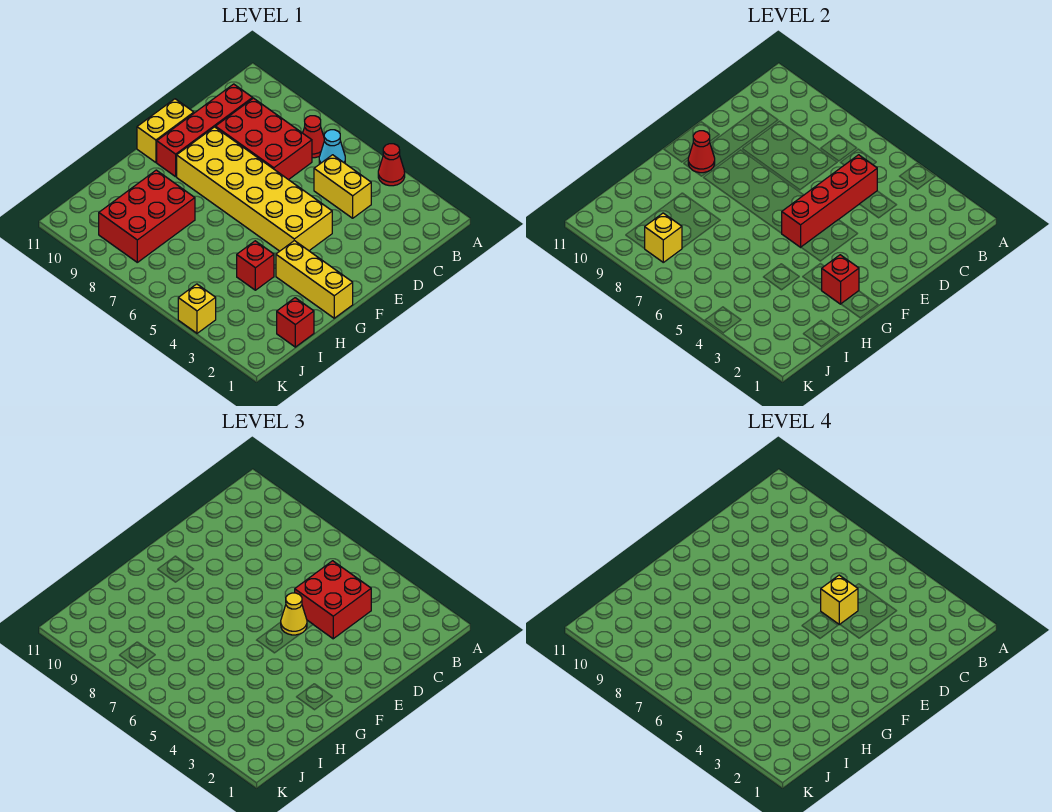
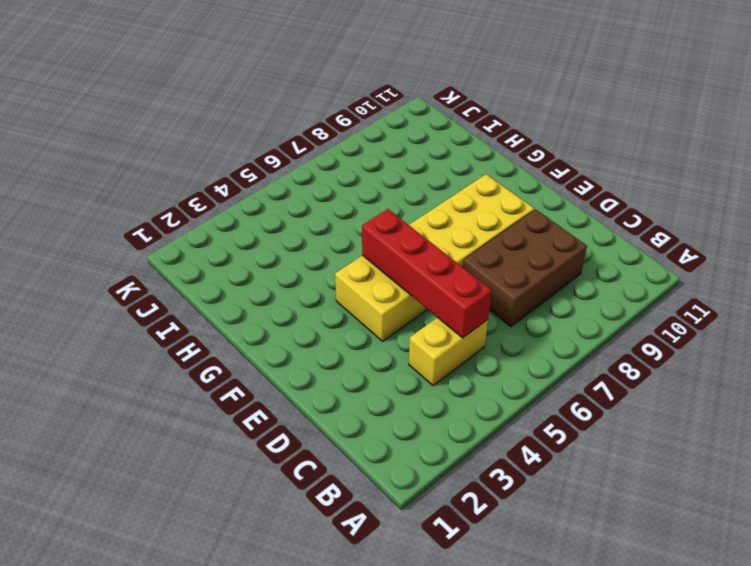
brown brick C7:D9 level 1 -> red brick C7:D9 level 1
none -> red cone A4 level 1
none -> cyan cone B6 level 1
none -> red cone B7 level 1

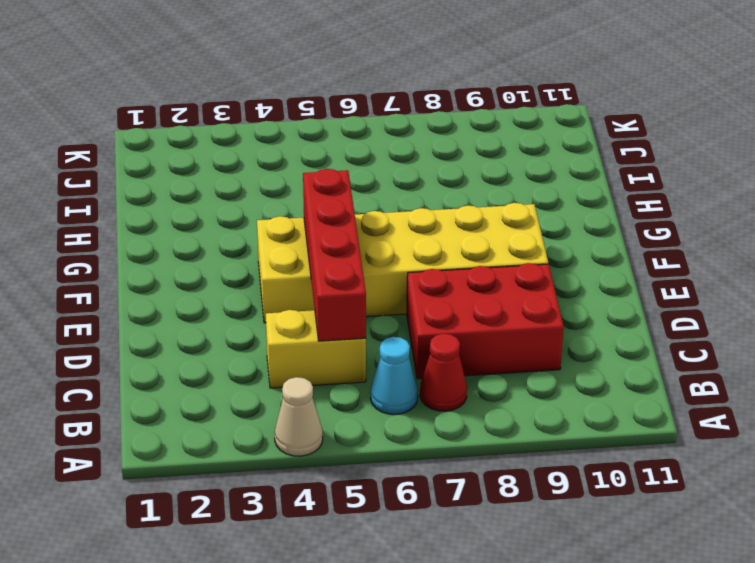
tan cone A4 level 1 -> red cone A4 level 1
none -> red brick C10:F10 level 1
none -> yellow brick E11:F11 level 1
none -> yellow brick G1:G3 level 1

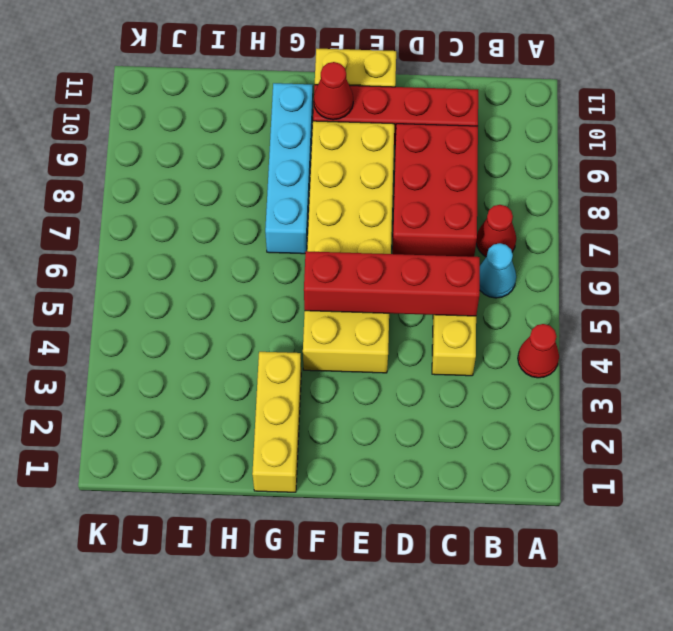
cyan brick G7:G10 level 1 -> none
none -> red brick H4 level 1
none -> red brick H8:J9 level 1
none -> red brick I1 level 1

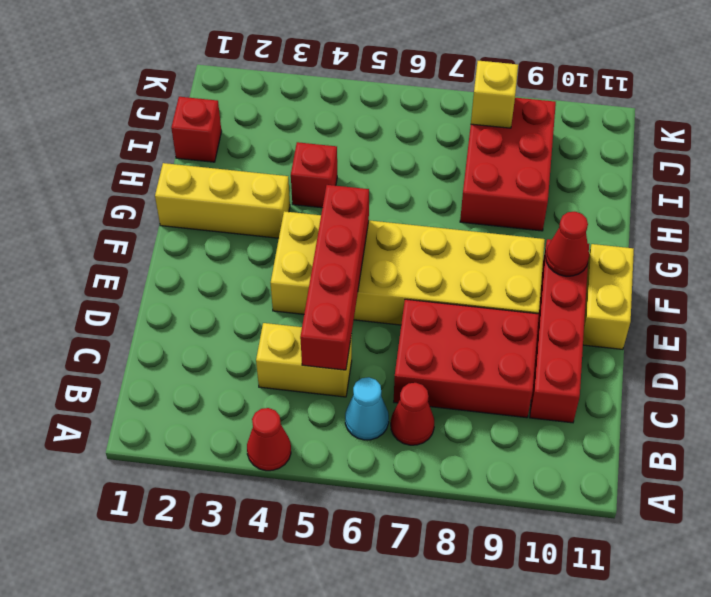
none -> yellow brick K4 level 1
none -> red brick G2 level 2
none -> red brick C4:D5 level 3

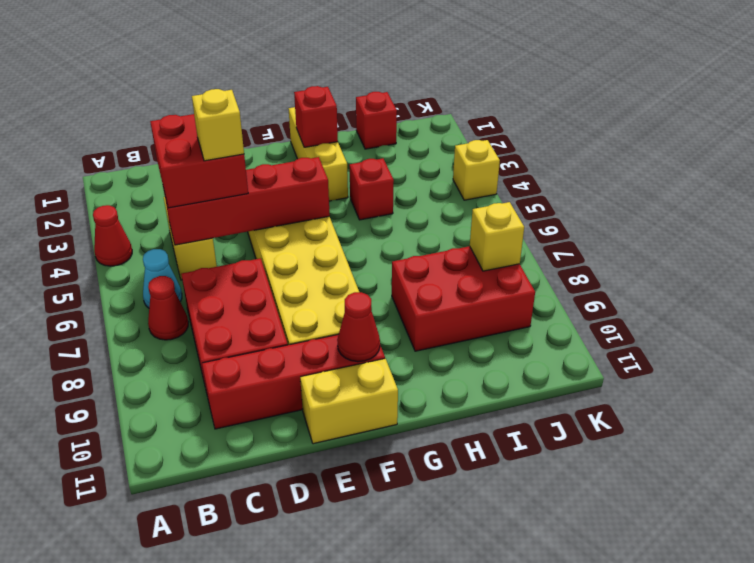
none -> yellow cone E5 level 3

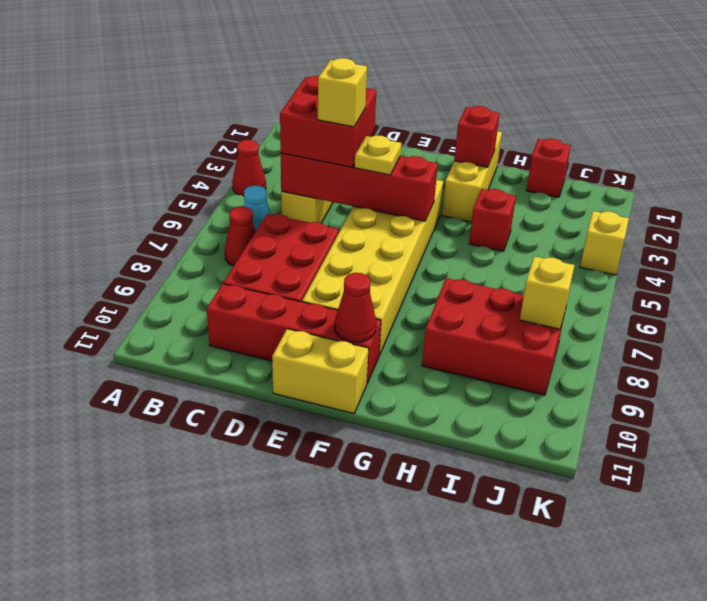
yellow plate E5 level 3 -> yellow cone E5 level 3

